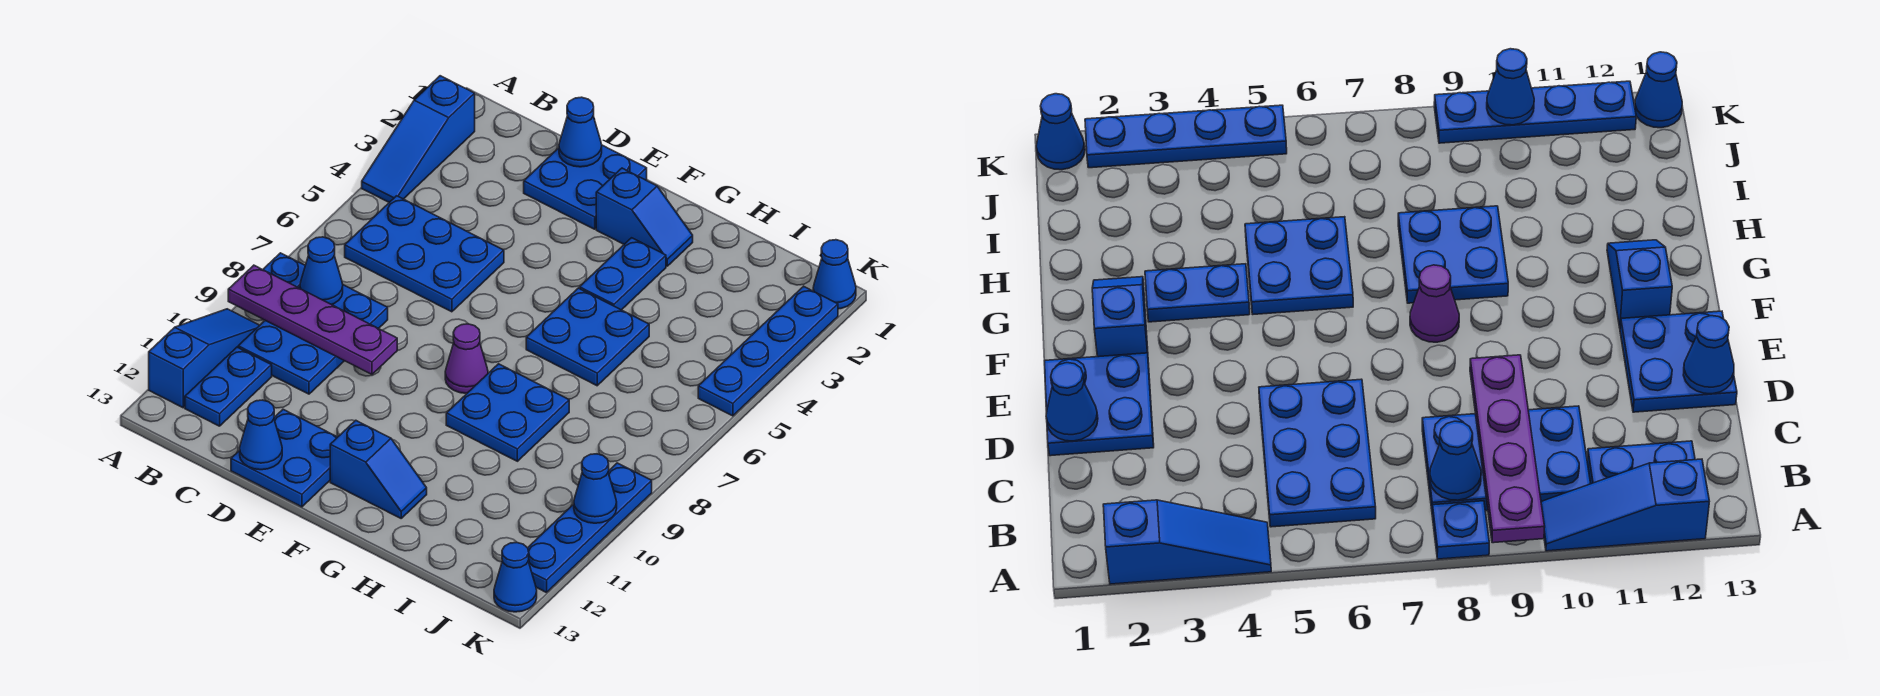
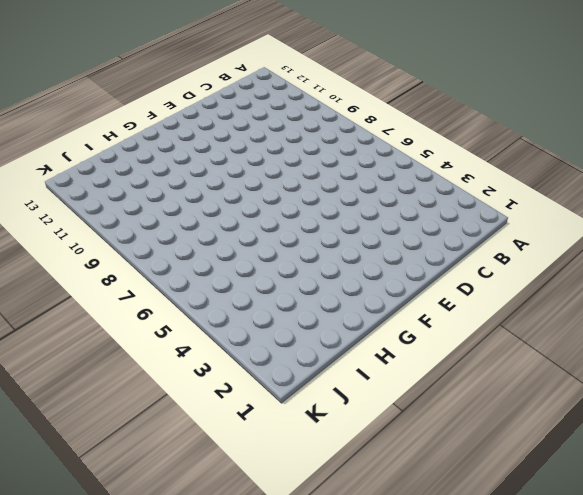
none -> blue slope A2:A4 level 1 top 2
none -> blue plate A8 level 1
none -> blue slope A10:A12 level 1 top 12

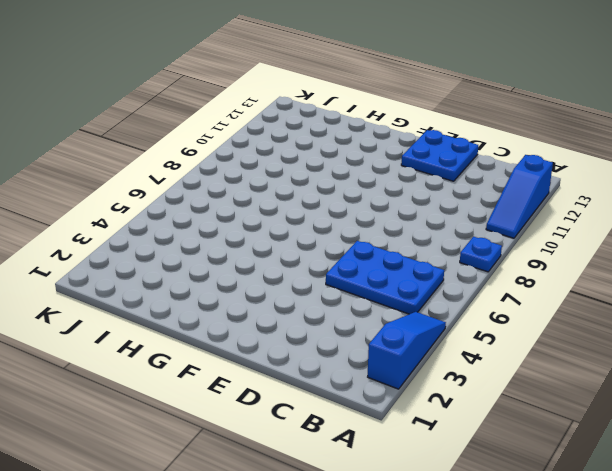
none -> blue plate B8:C10 level 1
none -> blue plate B11:B12 level 1
none -> blue plate D1:E2 level 1

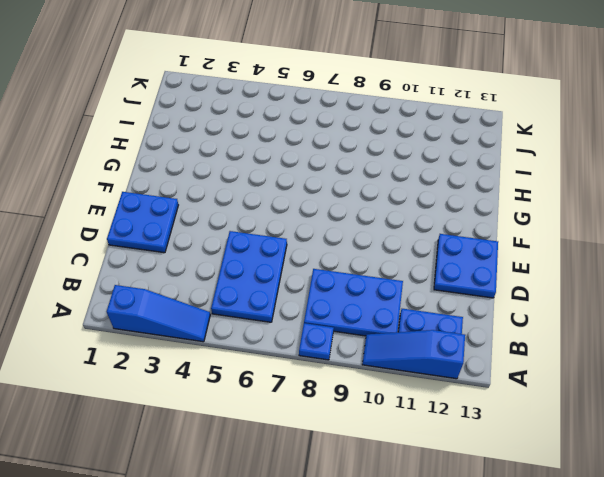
none -> blue slope F2:G2 level 1 top F
none -> purple cone F8 level 1
none -> blue slope F12:G12 level 1 top F

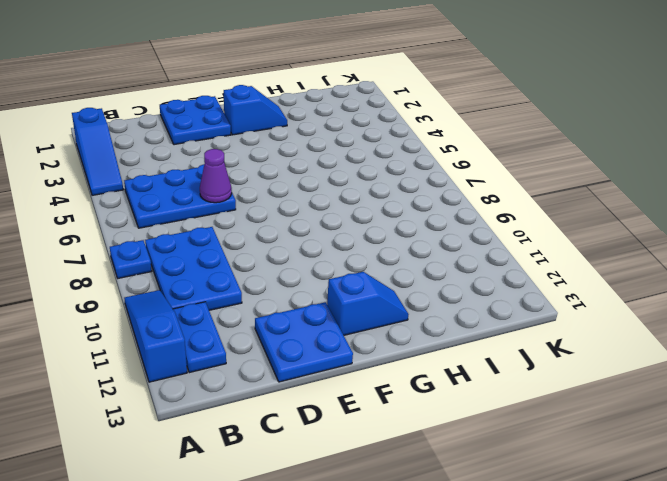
purple cone D6 level 2 -> purple cone F8 level 1
none -> blue plate G3:G4 level 1
none -> blue plate G5:H6 level 1
none -> blue plate G8:H9 level 1

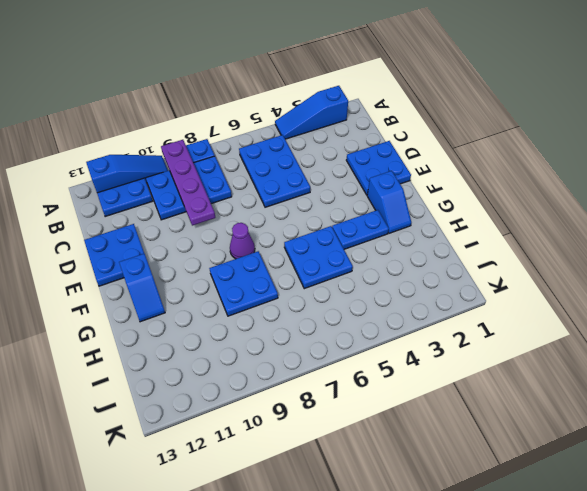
none -> blue cone K1 level 1
none -> blue plate K2:K5 level 1
none -> blue plate K9:K12 level 1

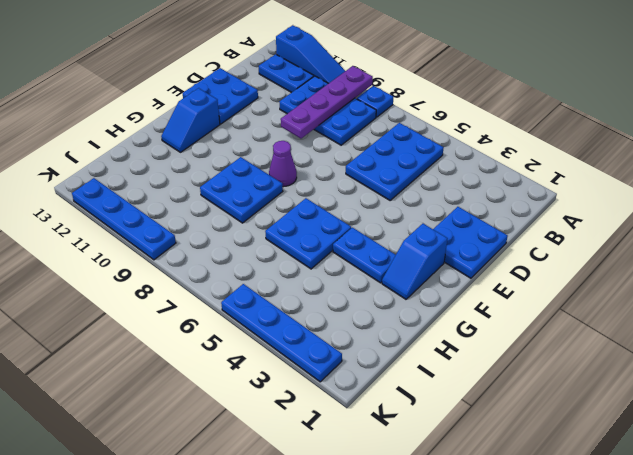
none -> blue slope A2:A4 level 1 top 2
none -> blue cone K1 level 1
none -> blue cone K13 level 1

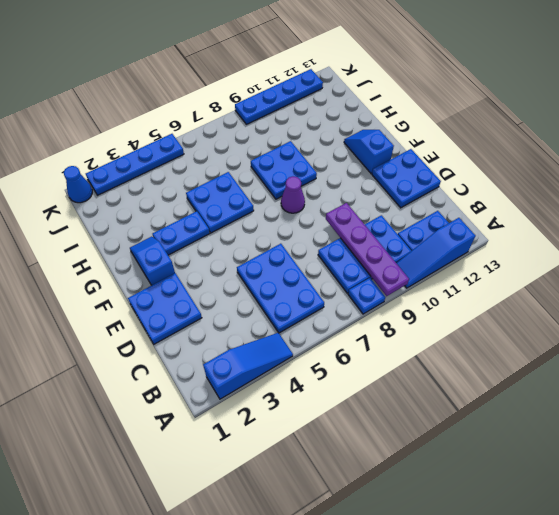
none -> blue cone K13 level 1
none -> blue cone B8 level 2
none -> blue cone D1 level 2

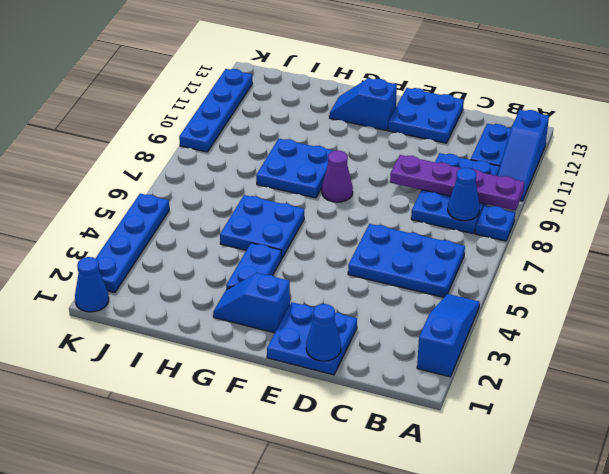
none -> blue cone K13 level 1
none -> blue cone D13 level 2
none -> blue cone K10 level 2

